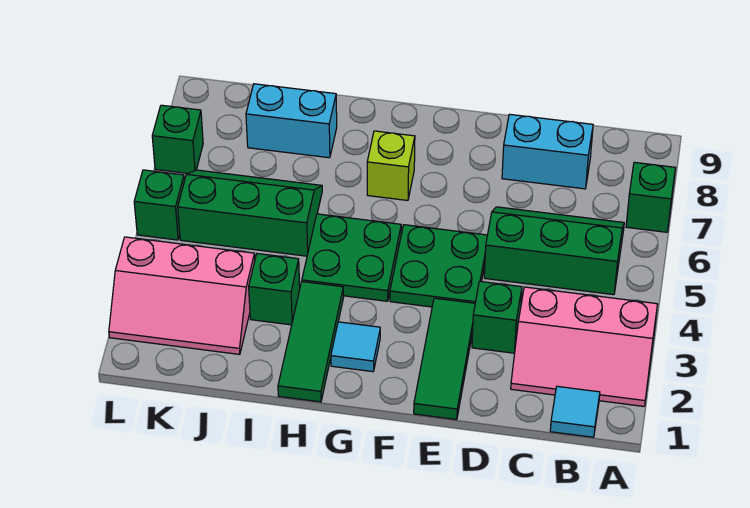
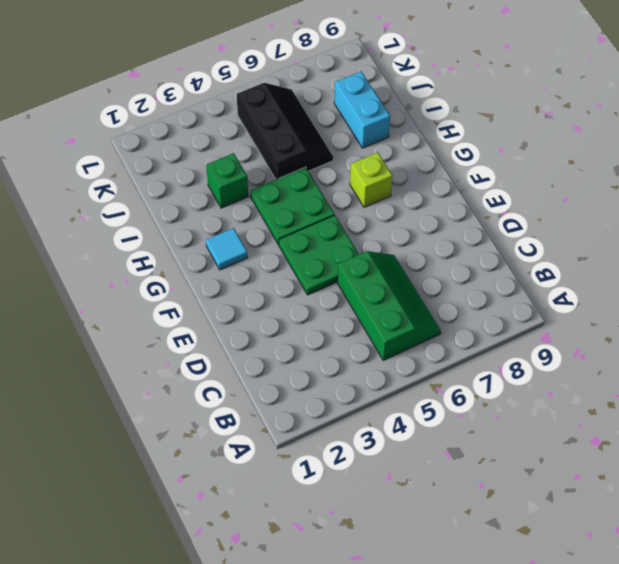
black slope I5:K6 level 1 top 5 -> green slope I5:K6 level 1 top 5
none -> pink slope A2:C3 level 1 top 3
none -> green brick A7 level 1
none -> cyan tile B1 level 1

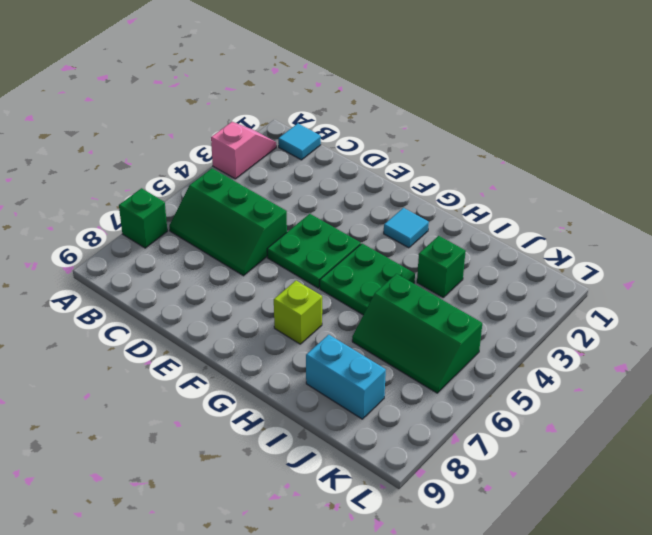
pink slope A2:A3 level 1 top 3 -> pink slope A2:C3 level 1 top 3
none -> cyan brick C8:D8 level 1
none -> green brick D3 level 1
none -> green tile E1:E3 level 1

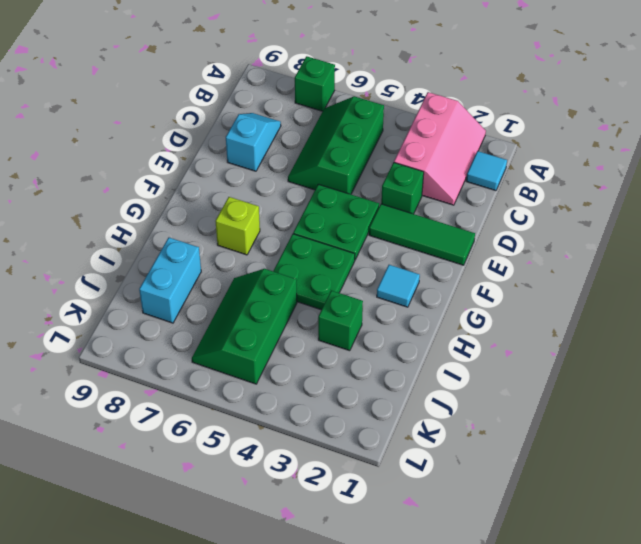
cyan slope C8:D8 level 1 top D -> cyan brick C8:D8 level 1
none -> green tile H1:H3 level 1
none -> pink slope J2:L3 level 1 top 3
none -> green brick L5 level 1

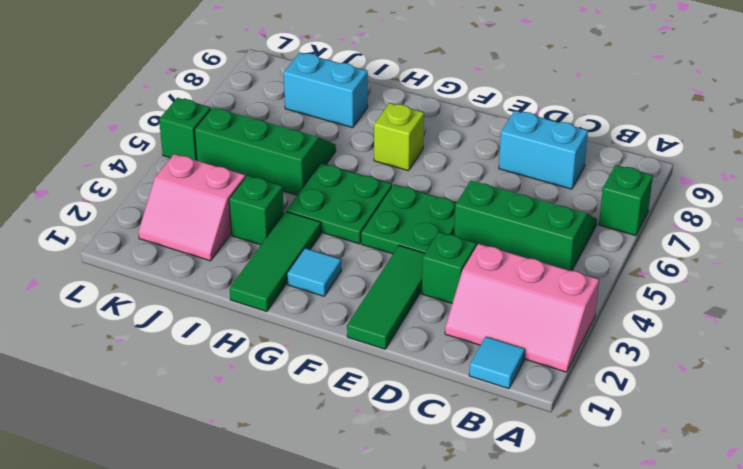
pink slope J2:K3 level 1 top 3 -> pink slope J2:L3 level 1 top 3
none -> green brick L7 level 1

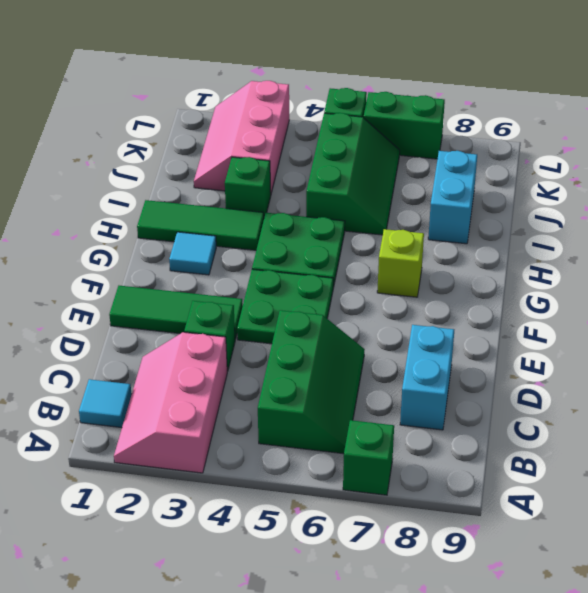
green brick L6:L7 level 1 -> green brick L7 level 1

